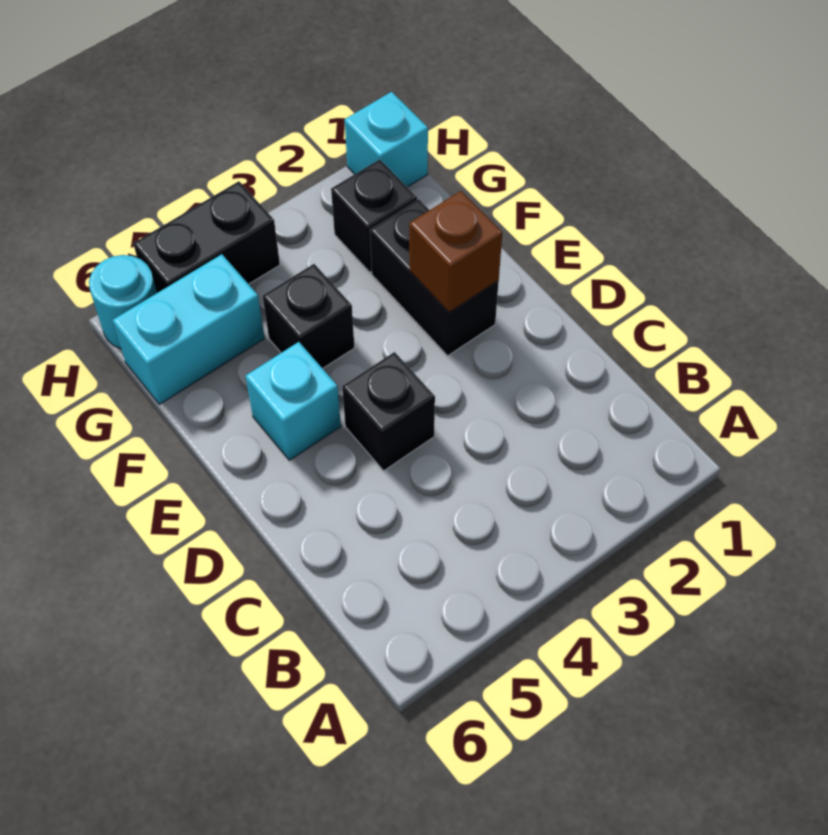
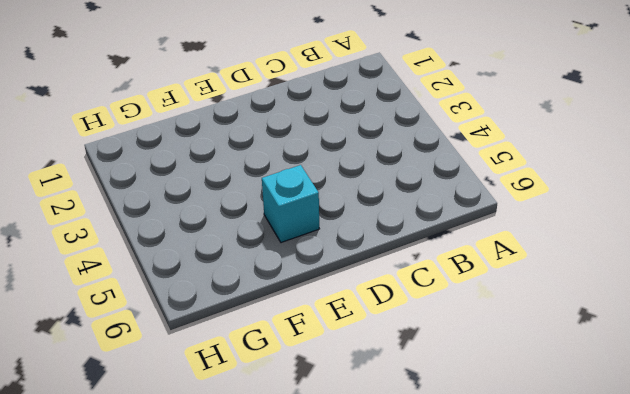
none -> black brick D4 level 1
none -> black brick E2:F2 level 1

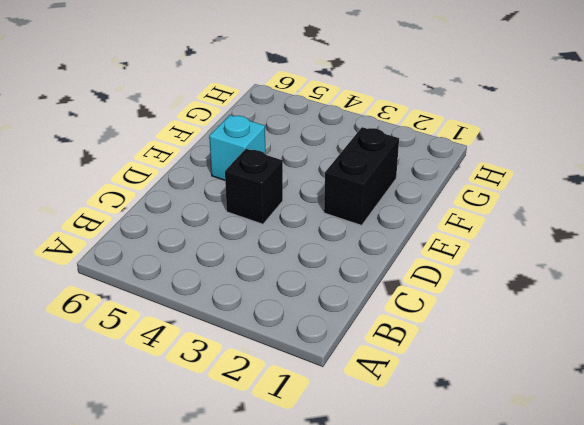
none -> black brick F4 level 1
none -> black brick G2 level 1

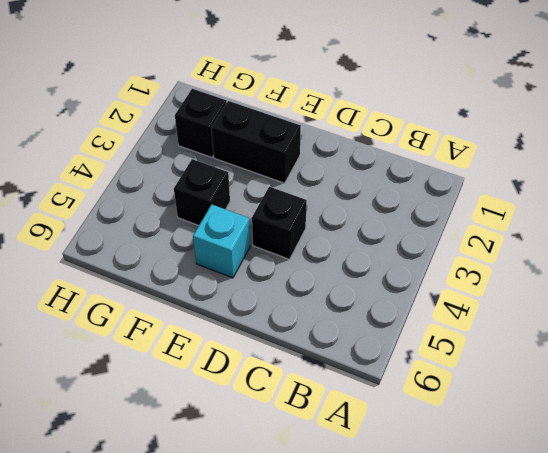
none -> cyan brick G5:G6 level 1
none -> cyan brick H1 level 1

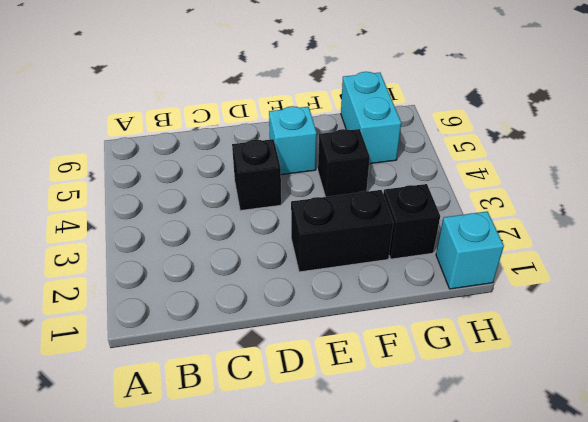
none -> black brick H4:H5 level 1
none -> cyan round brick H6 level 1

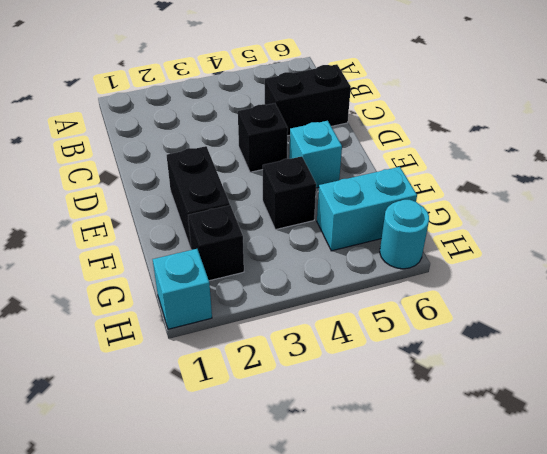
black brick C5:C6 level 1 -> black brick H4:H5 level 1
none -> brown brick E2 level 2

